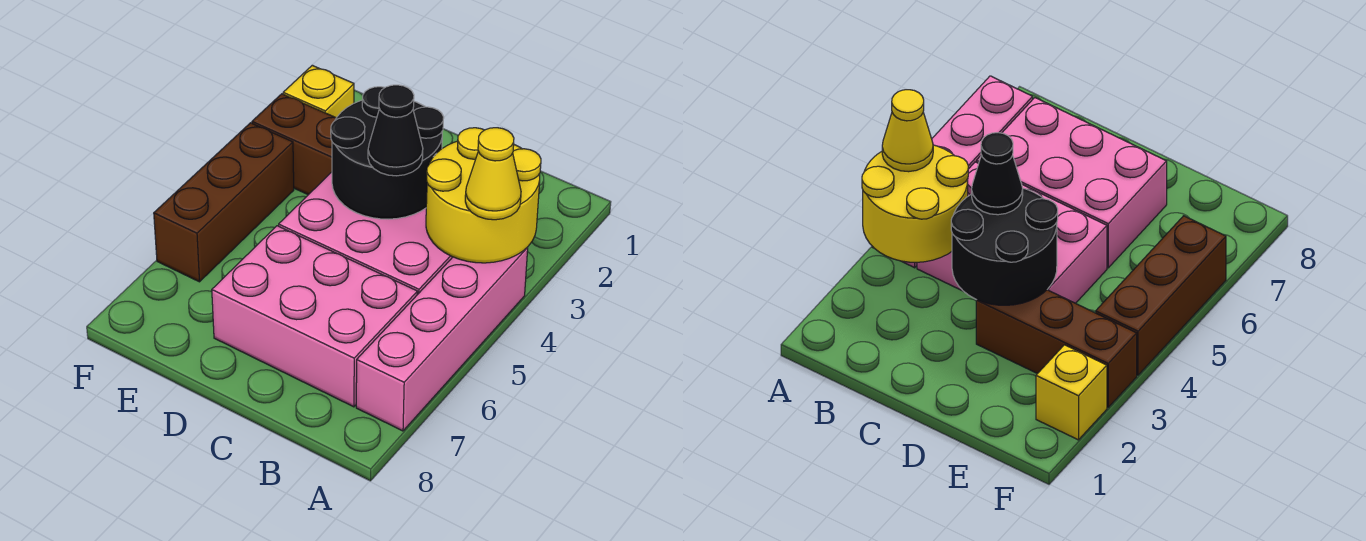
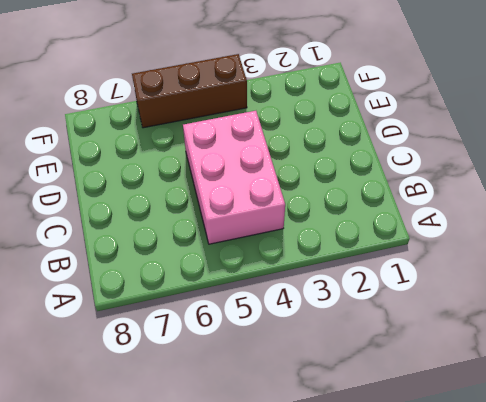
none -> pink brick A4:A7 level 1
none -> pink brick B6:D7 level 1

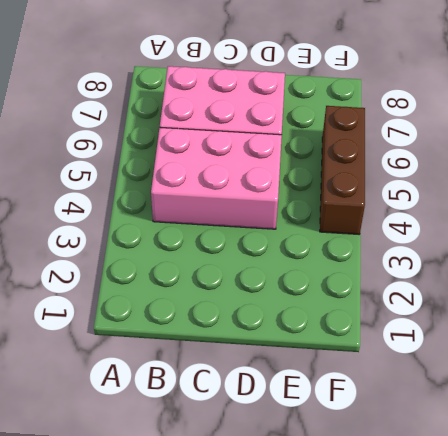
none -> pink brick A4:A7 level 1
none -> brown brick D3:F3 level 1

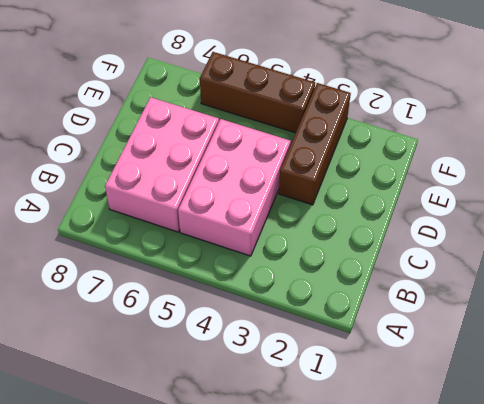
none -> pink brick A4:A7 level 1
none -> yellow brick F2 level 1

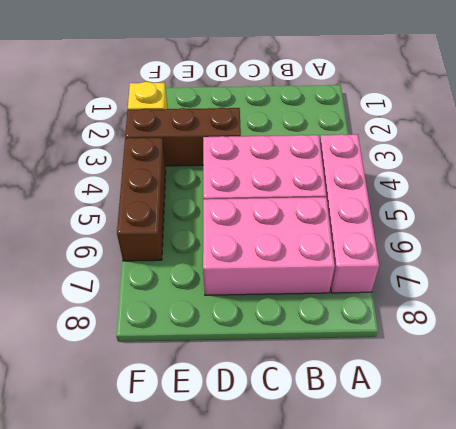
none -> yellow round brick A3:B4 level 2
none -> black round brick C3:D4 level 2

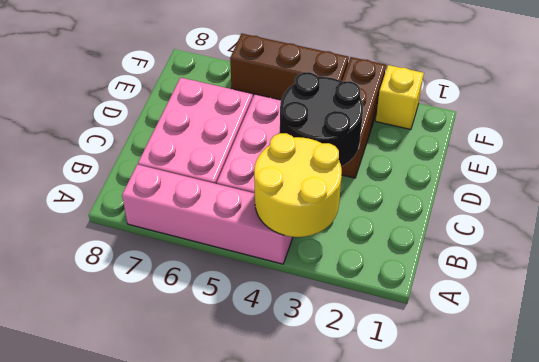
none -> yellow cone A4 level 3
none -> black cone C4 level 3

